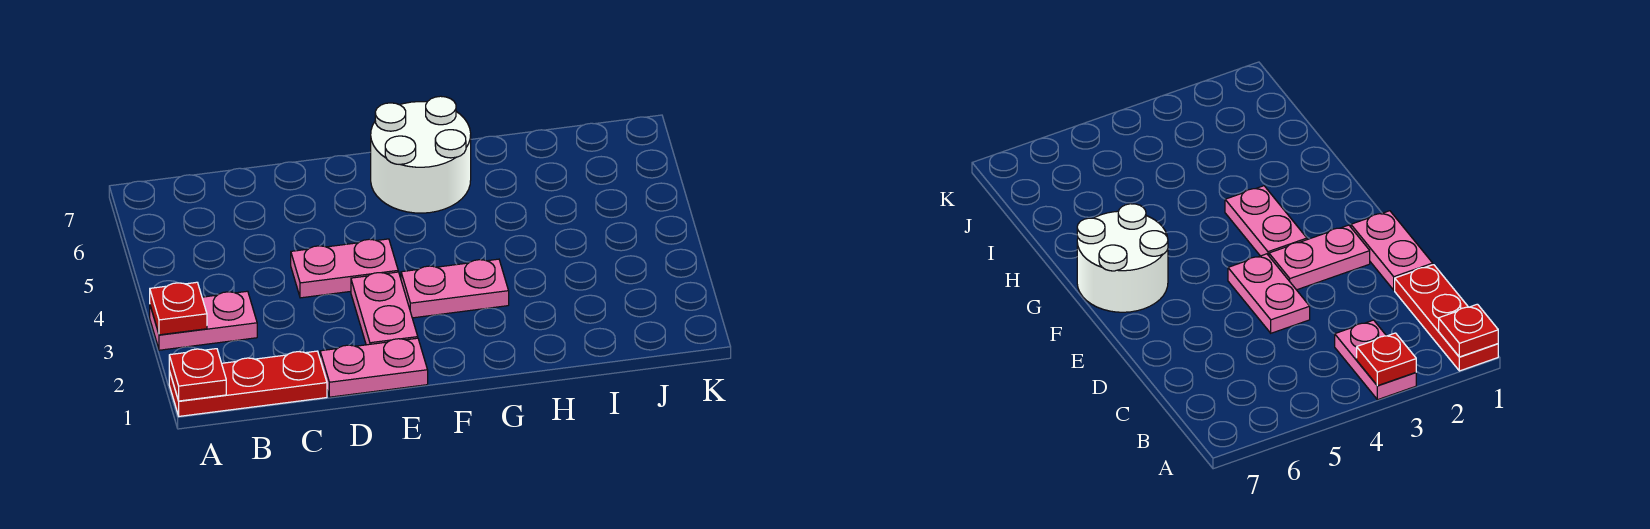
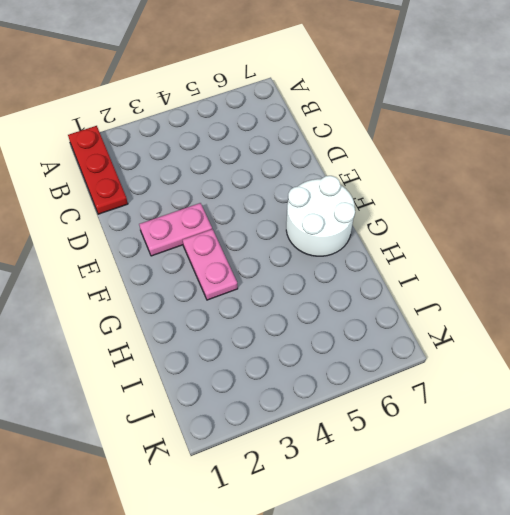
none -> pink plate A3:B3 level 1
none -> pink plate D1:E1 level 1

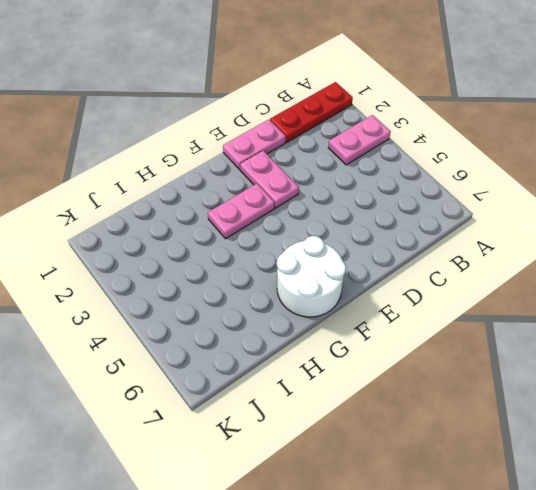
none -> pink plate D4:E4 level 1
none -> red plate A1 level 2

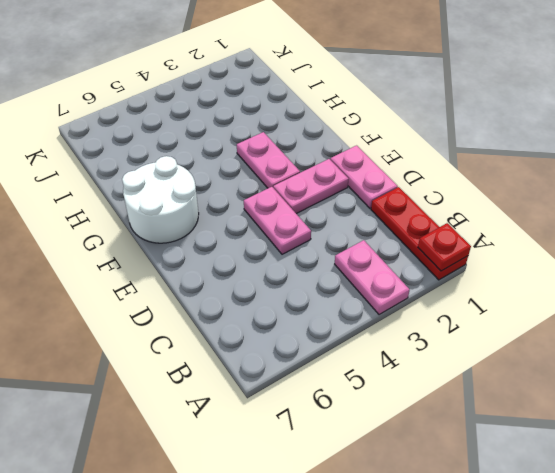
none -> red plate A3 level 2

